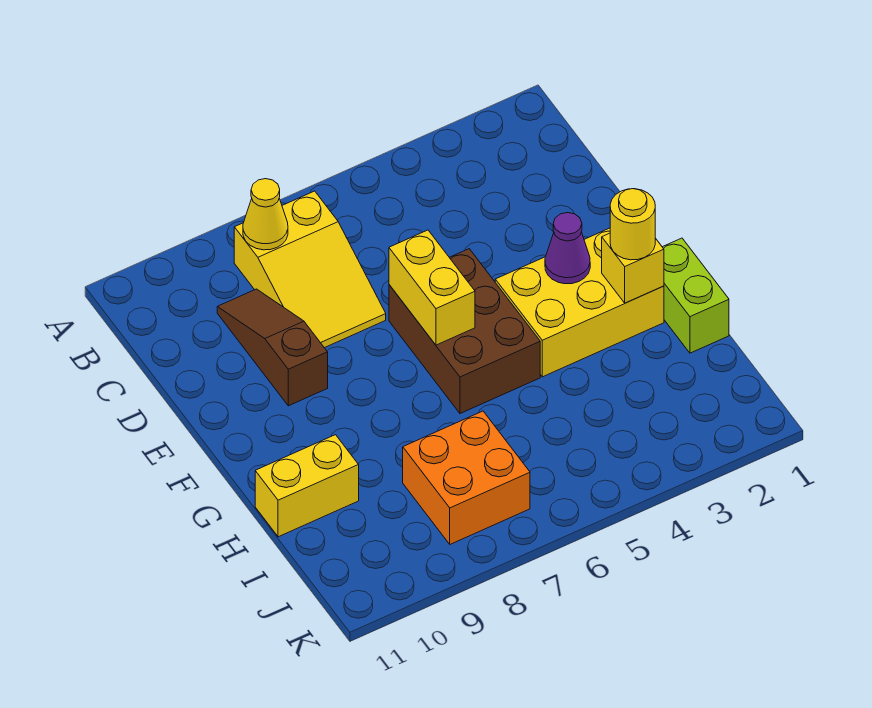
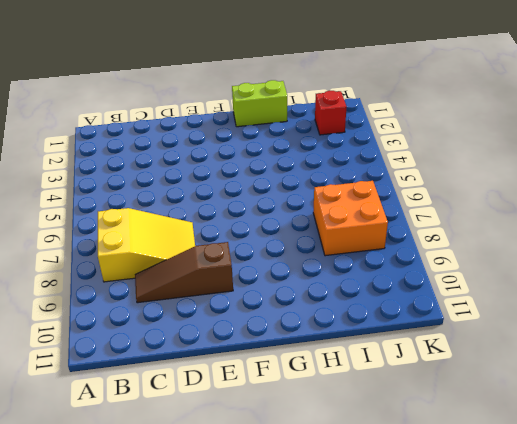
red brick J2 level 1 -> none
none -> brown brick E5:G6 level 1
none -> yellow brick F2:G4 level 1
none -> yellow brick H10:H11 level 1

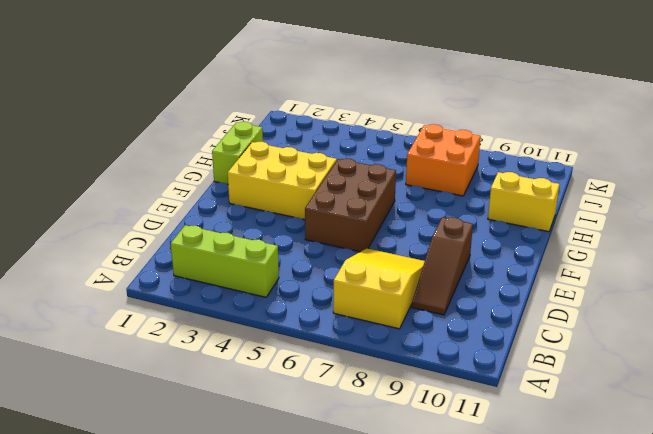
lime brick B2:B4 level 1 -> none
none -> yellow cone B8 level 2
none -> yellow brick E6:F6 level 2
none -> purple cone F3 level 2

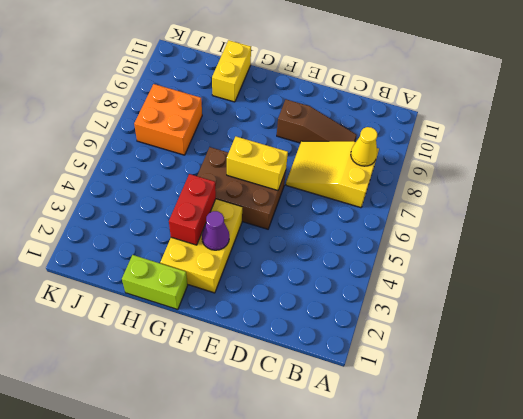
red brick G3:G4 level 2 -> none
none -> yellow brick G2 level 2
none -> yellow round brick G2 level 3

